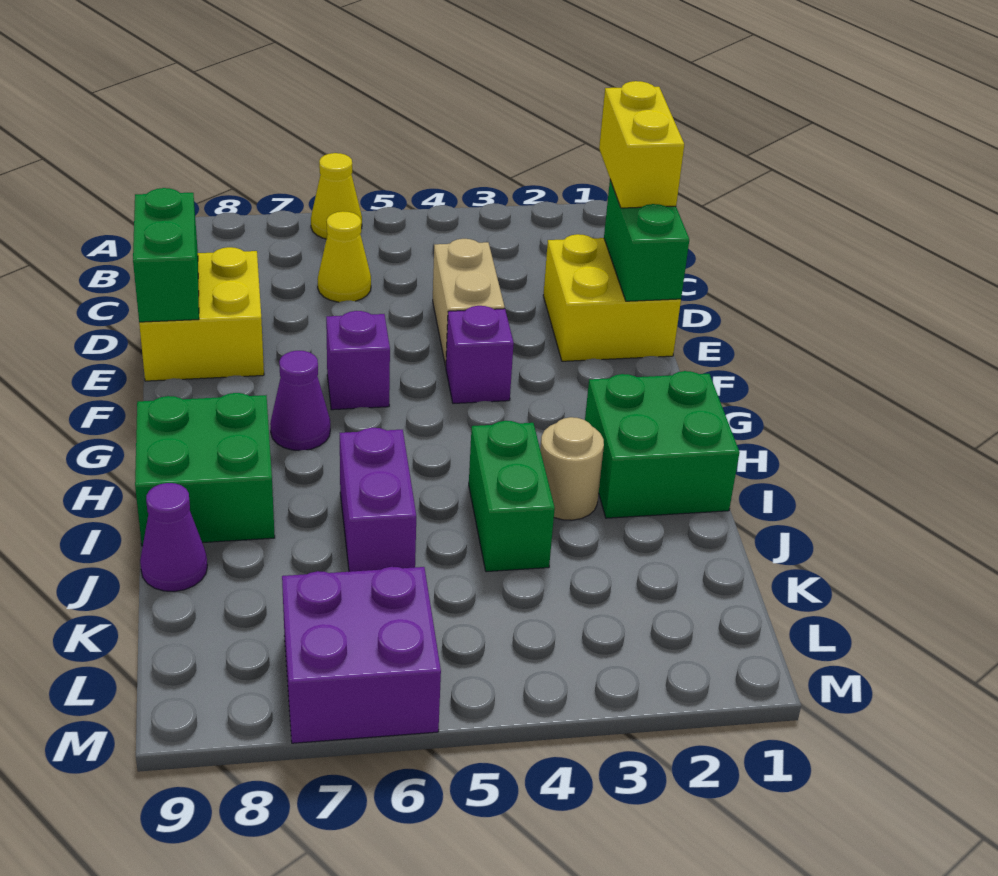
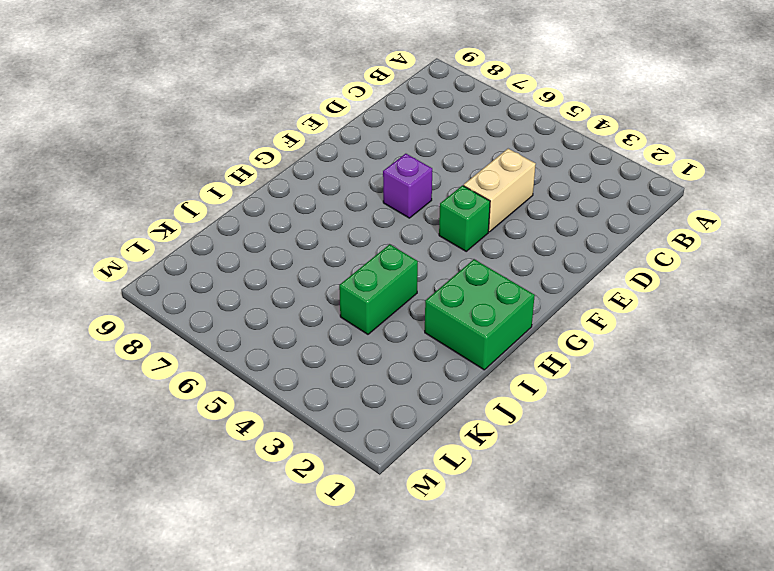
green brick F4 level 1 -> purple brick F4 level 1
none -> yellow cone A6 level 1
none -> yellow cone C6 level 1
none -> yellow brick D1:E2 level 1

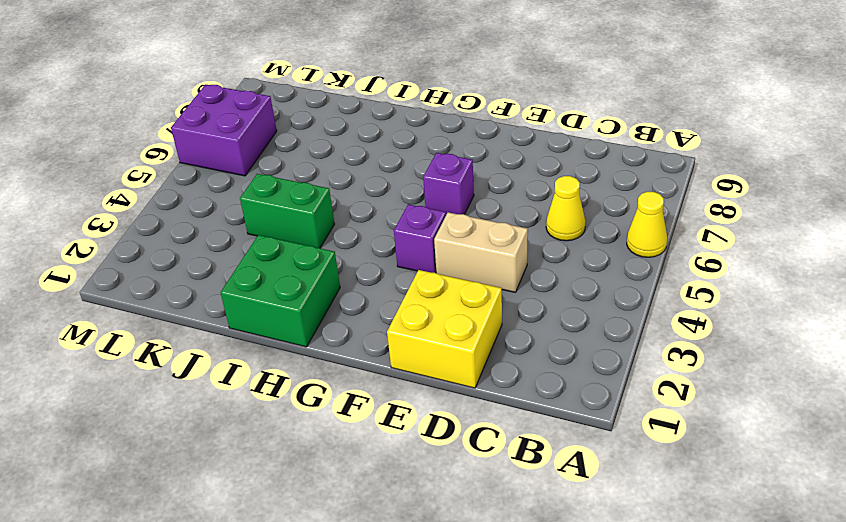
none -> yellow brick D8:E9 level 1
none -> purple cone G7 level 1
none -> green brick H8:I9 level 1

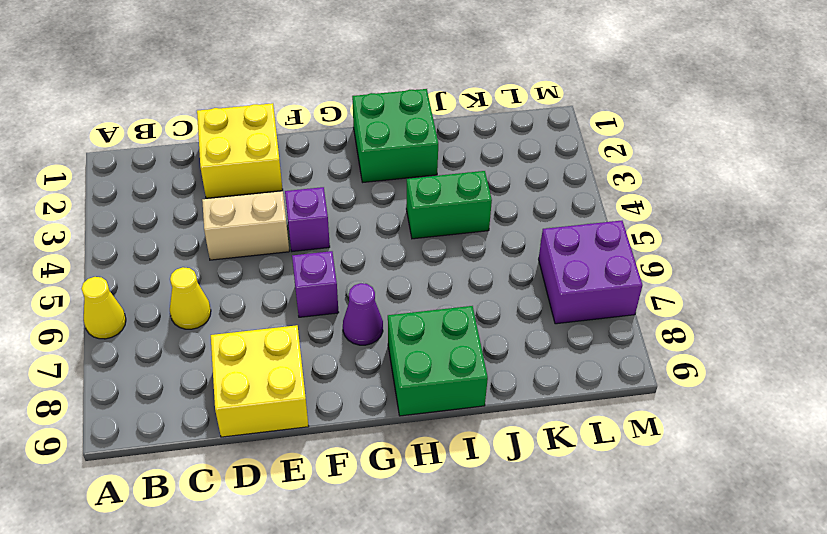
none -> tan round brick I3 level 1
none -> purple brick I6:J6 level 1
none -> purple cone J9 level 1

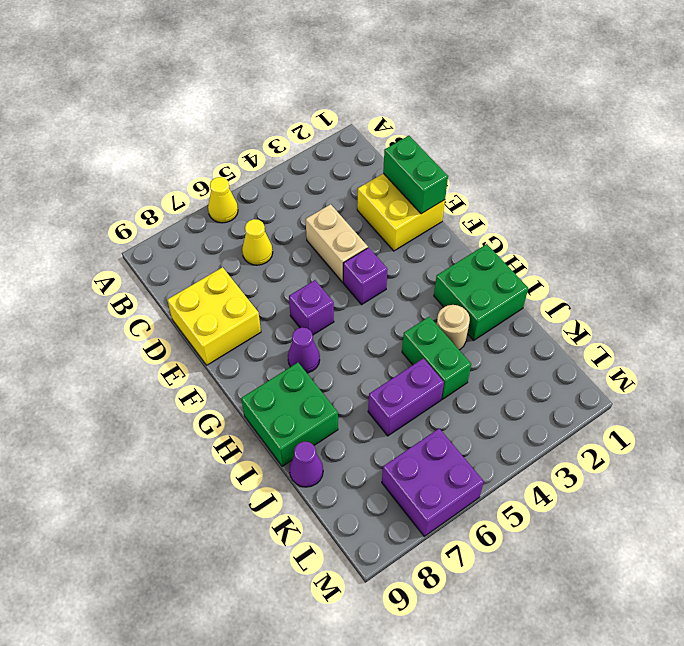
purple brick J5:J6 level 1 -> purple brick I6:J6 level 1
none -> green brick D9:E9 level 2
none -> yellow brick C1:D1 level 3

